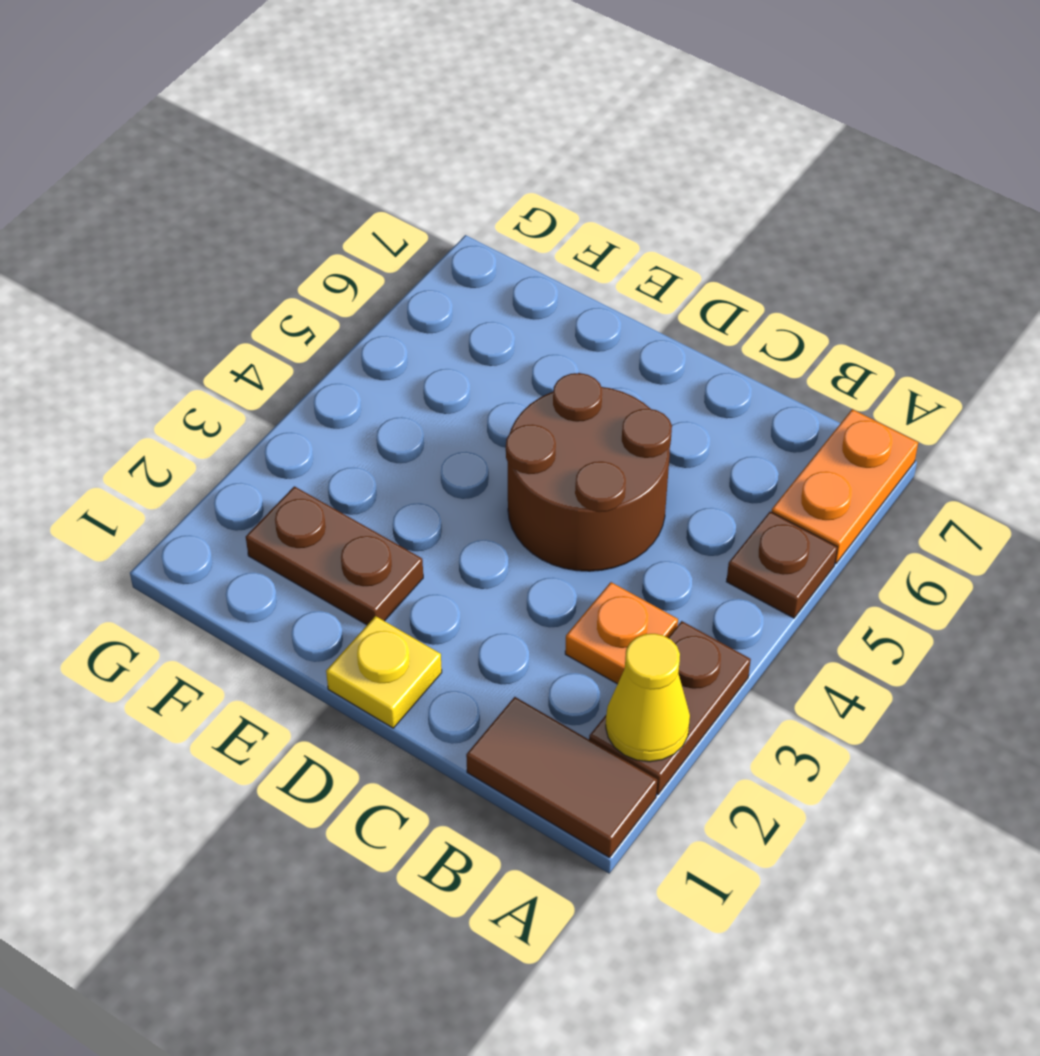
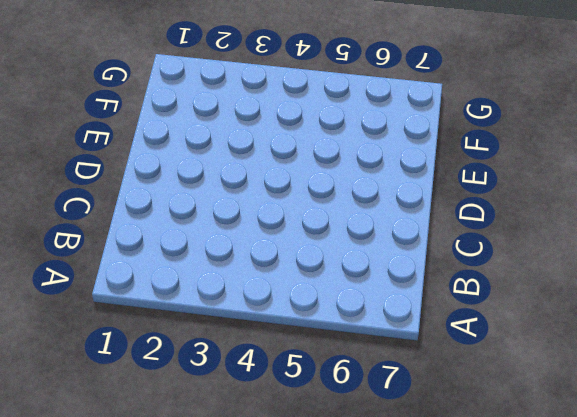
none -> brown tile A1:B1 level 1
none -> brown plate A2:A3 level 1

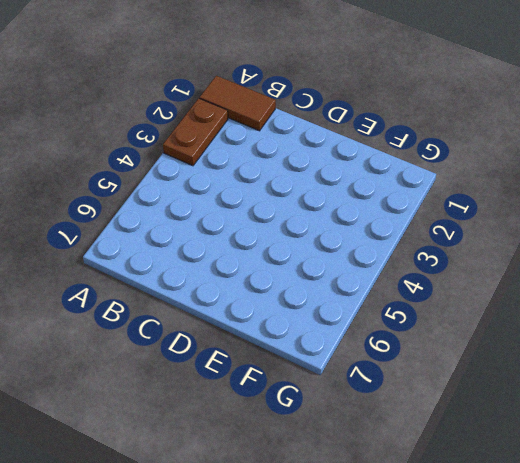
none -> brown plate A5 level 1
none -> orange plate A6:A7 level 1

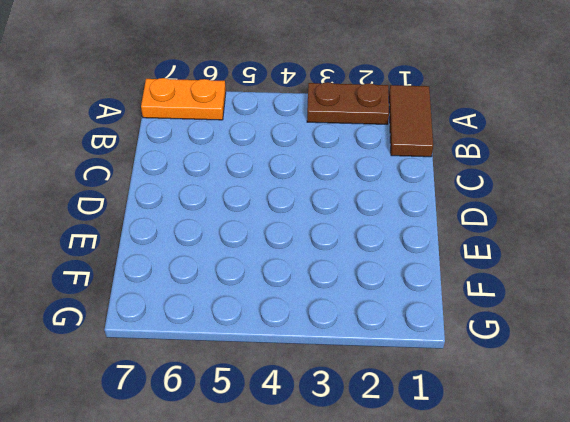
none -> brown plate A5 level 1
none -> orange plate B3 level 1

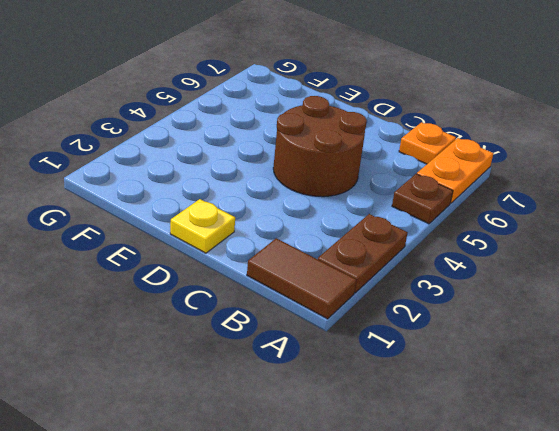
orange plate B7 level 1 -> orange plate B3 level 1
none -> brown plate E2:F2 level 1
none -> yellow cone A2 level 2

